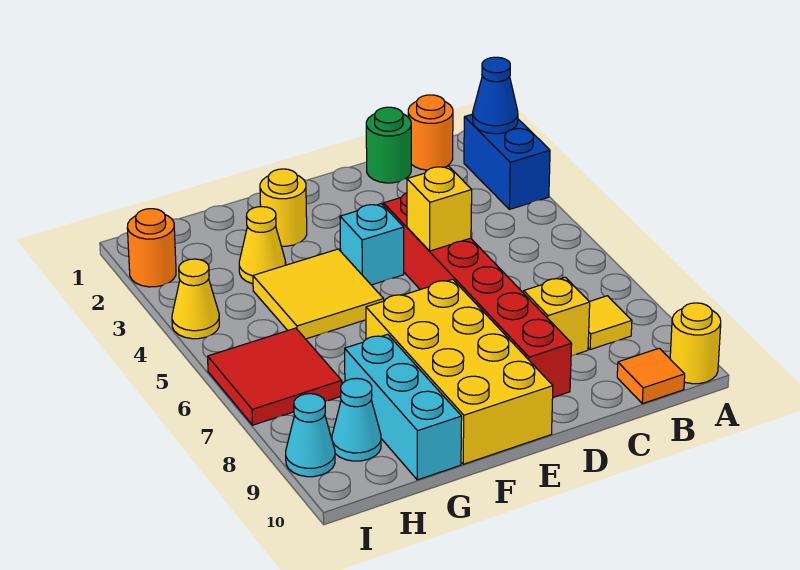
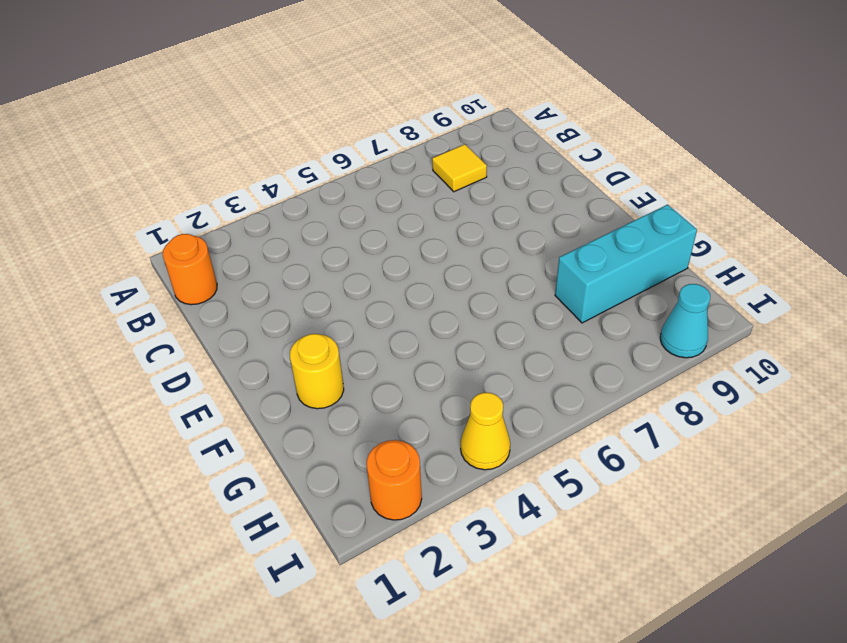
none -> blue brick A2:A3 level 1
none -> yellow round brick A10 level 1
none -> orange tile B10 level 1

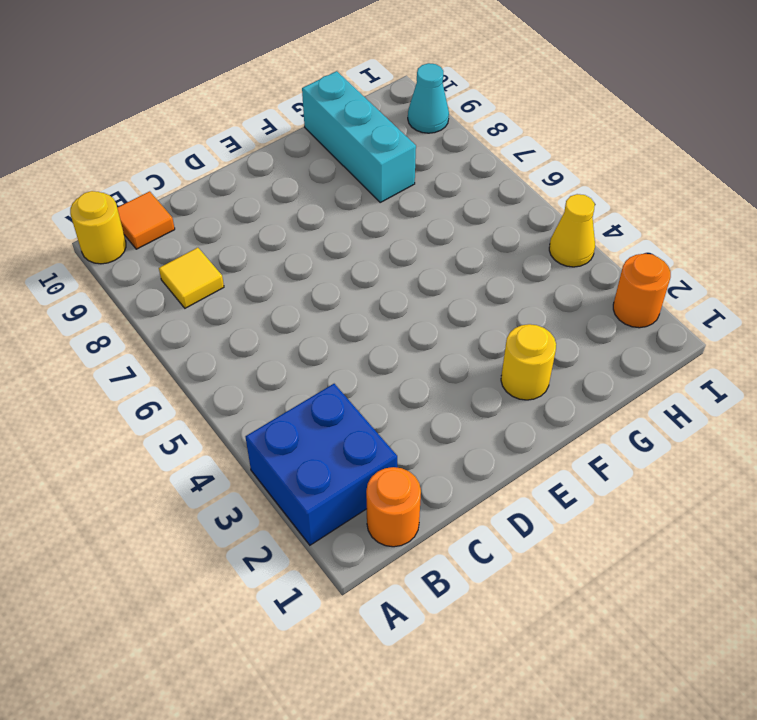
blue brick A2:B3 level 1 -> blue brick A2:A3 level 1
none -> green round brick C1 level 1
none -> yellow brick C8 level 1
none -> red brick D4:D9 level 1

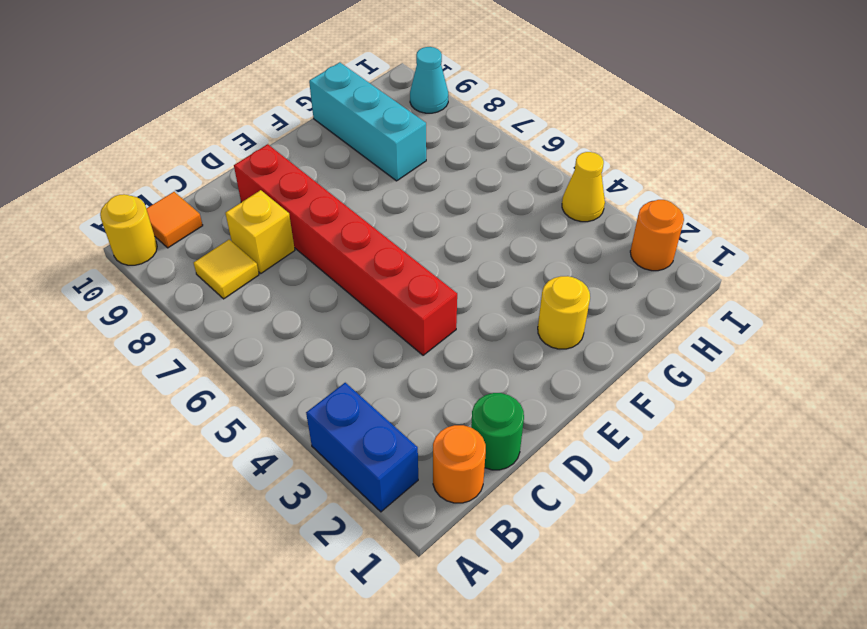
none -> cyan brick E4 level 1
none -> yellow brick E7:F10 level 1
none -> yellow tile F4:G5 level 1

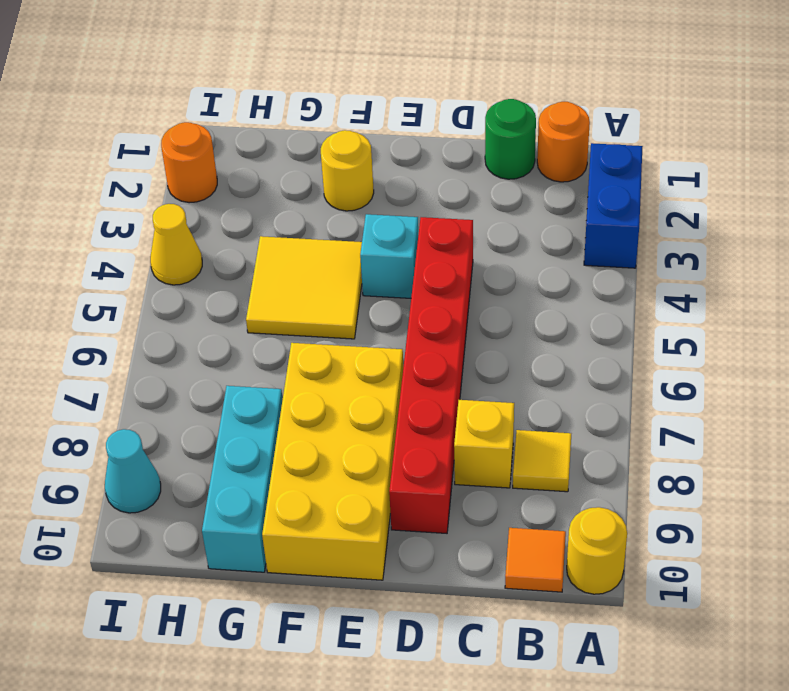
none -> yellow cone G3 level 1
none -> red tile H6:I7 level 1
none -> cyan cone H9 level 1

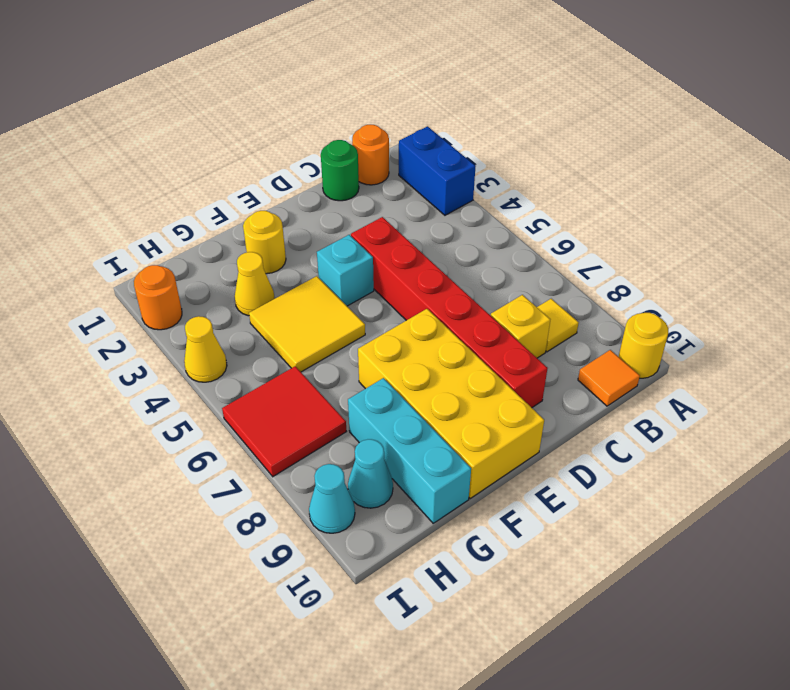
none -> blue cone A2 level 2
none -> yellow brick D5 level 2

